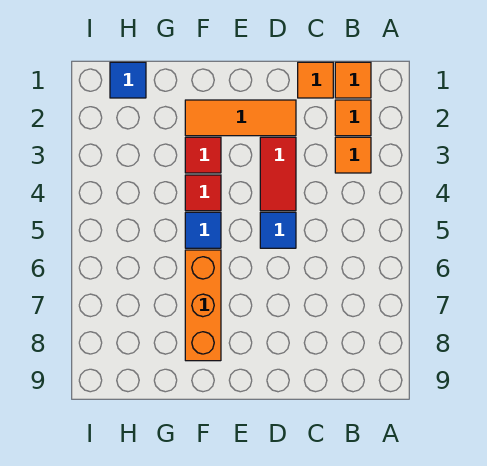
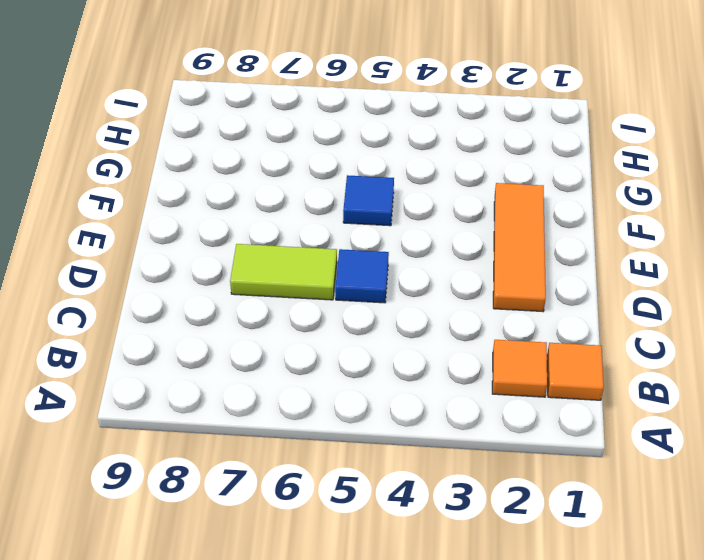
lime tile D6:D7 level 1 -> none
none -> orange tile B3 level 1
none -> orange tile C1 level 1
none -> red tile D3:D4 level 1

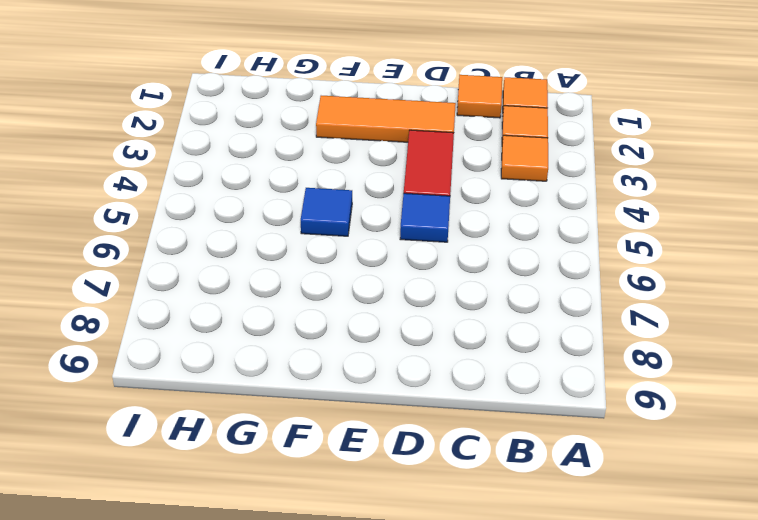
none -> red tile F3 level 1
none -> red tile F4 level 1
none -> orange brick F6:F8 level 1

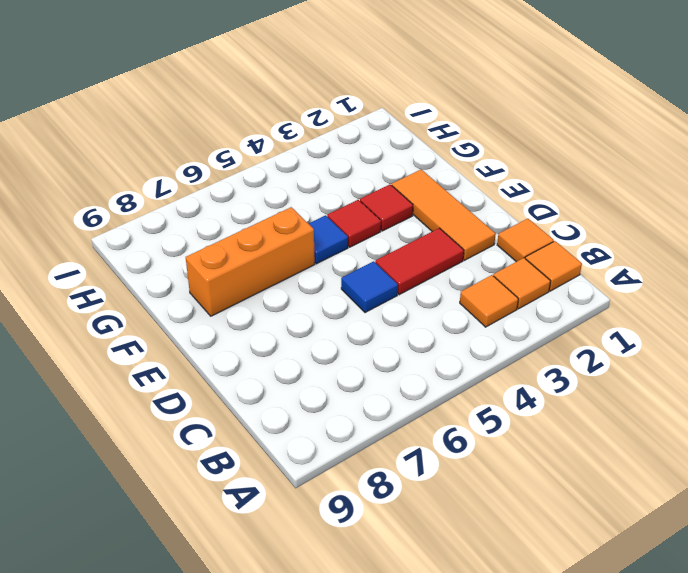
none -> blue tile H1 level 1

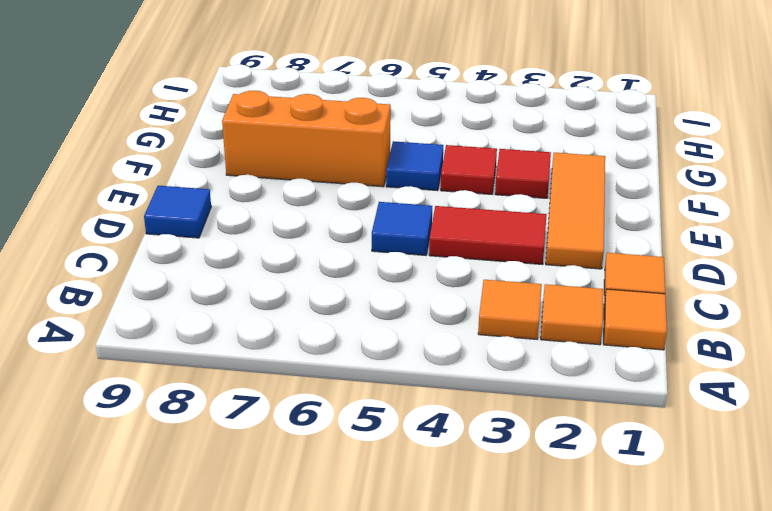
blue tile D9 level 1 -> blue tile H1 level 1

